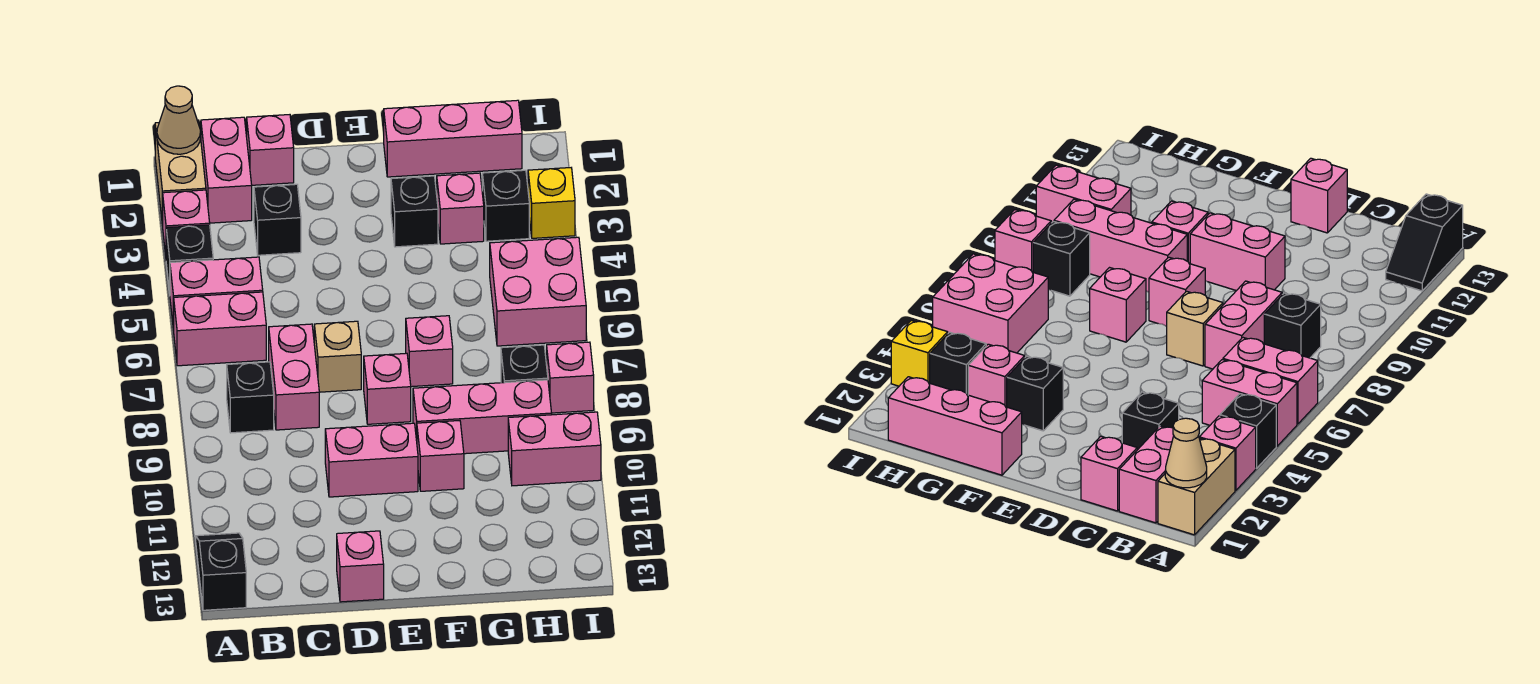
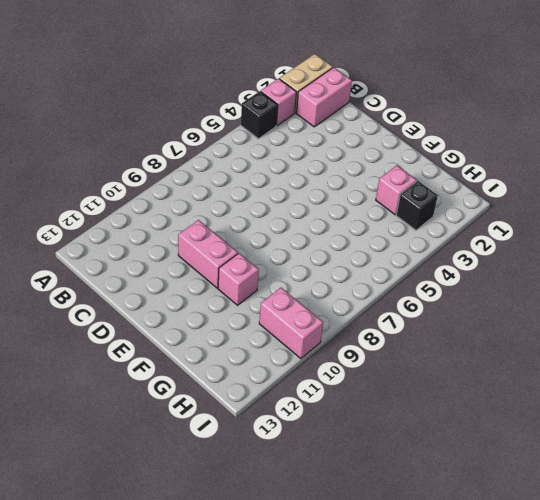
none -> pink brick A5:B5 level 1
none -> pink brick A6:B6 level 1
none -> black slope A12:A13 level 1 top 13

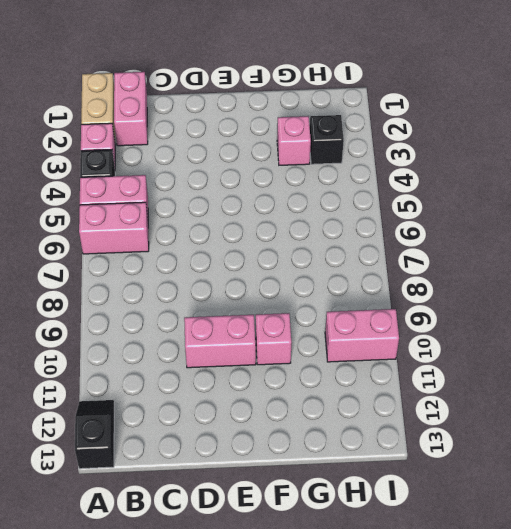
none -> black brick B8 level 1
none -> pink brick C1 level 1
none -> black brick C3 level 1

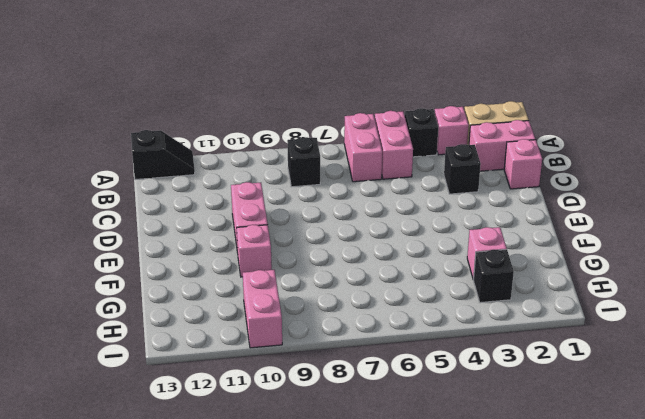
none -> pink brick C7:C8 level 1
none -> tan brick D7 level 1
none -> pink brick D13 level 1

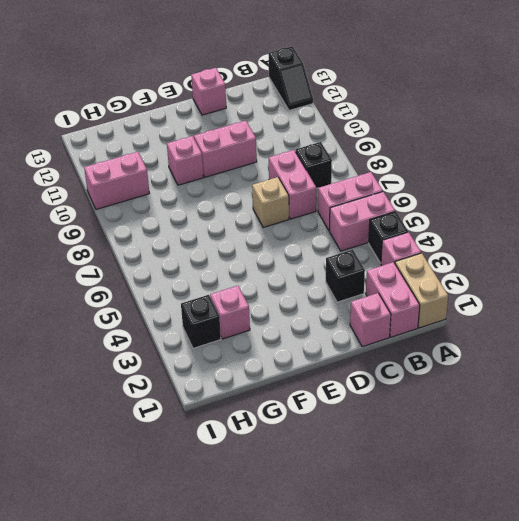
none -> pink brick E8 level 1
none -> pink brick F1:H1 level 1
none -> black brick F3 level 1

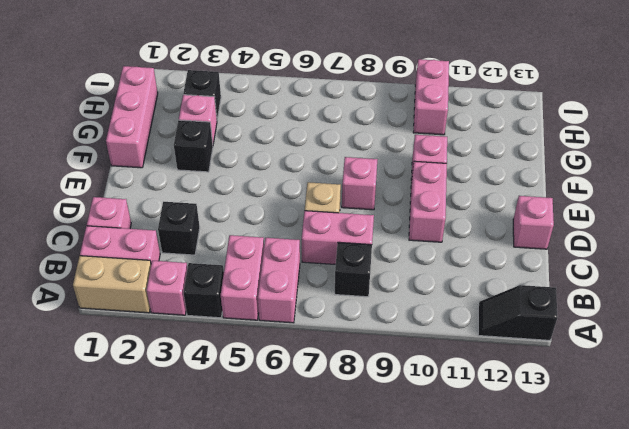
none -> pink brick F7 level 1
none -> pink brick F9:H9 level 1
none -> pink brick H5:I6 level 1

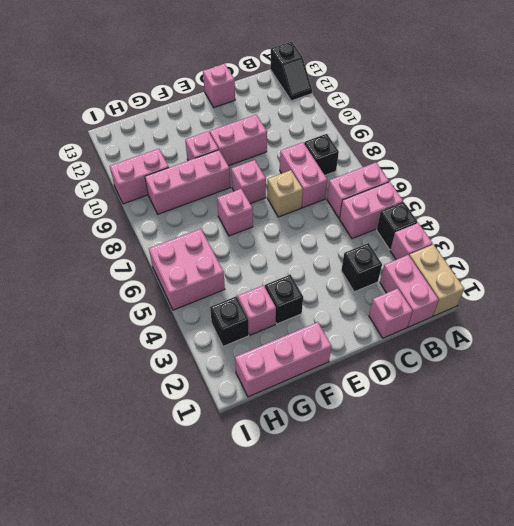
none -> black brick H8 level 1
none -> yellow brick I3 level 1
none -> pink brick I8 level 1

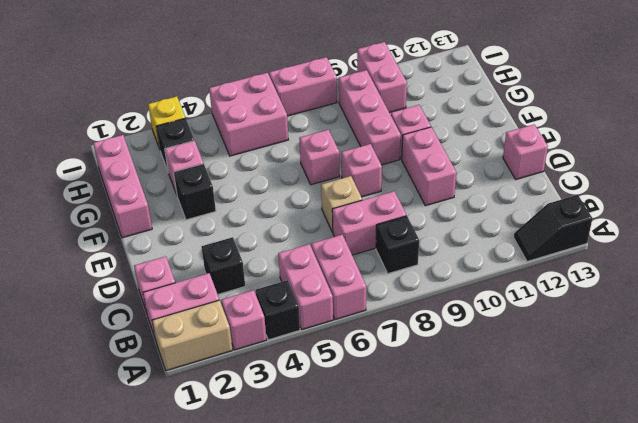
pink brick I7:I8 level 1 -> pink brick I8 level 1
none -> black brick H8 level 1
none -> tan cone A1 level 2

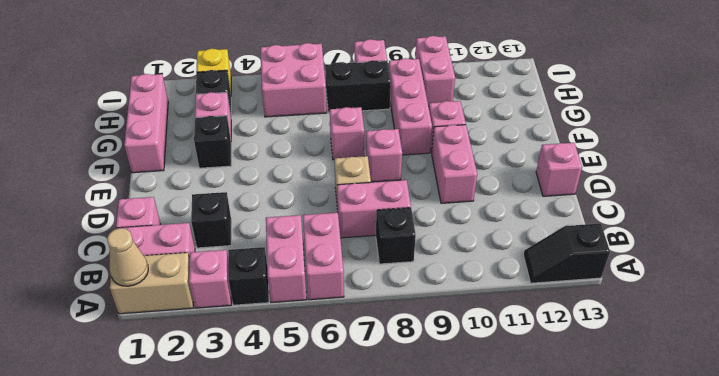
black brick H7:H8 level 1 -> black brick H8 level 1

